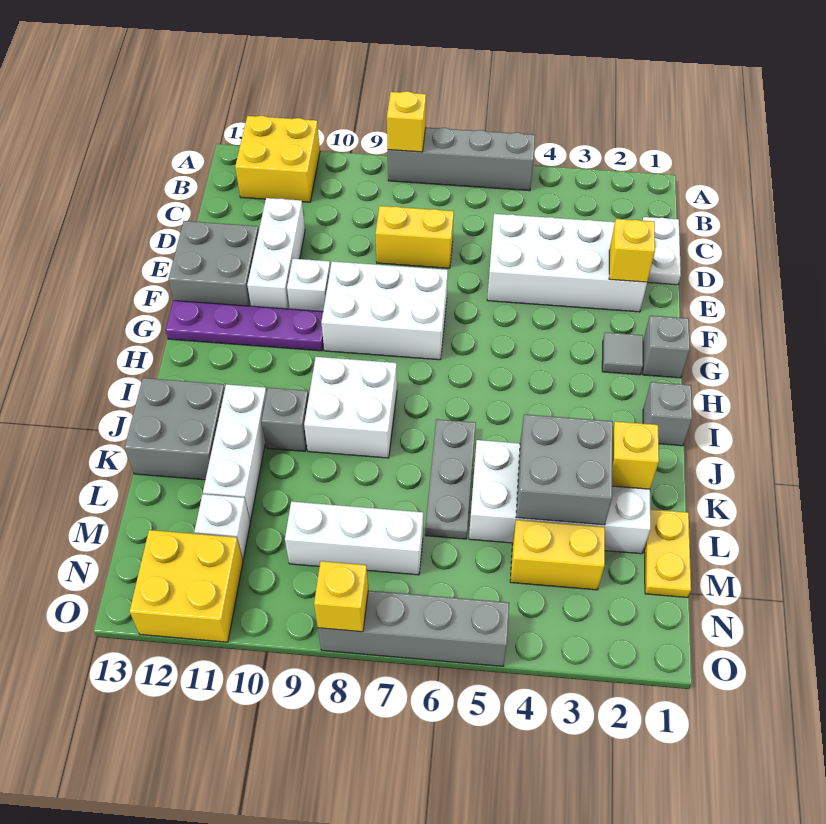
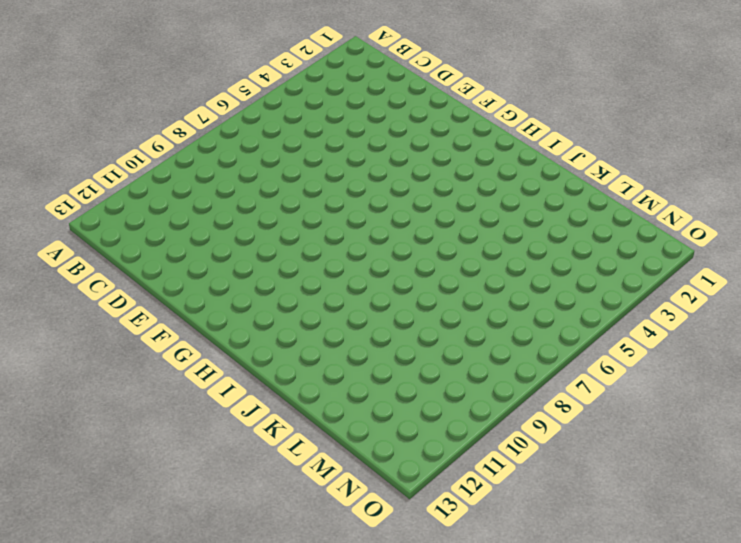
none -> grey brick A5:A8 level 1
none -> yellow brick A11:B12 level 1
none -> white plate C1:D1 level 1
none -> white brick D2:E5 level 1

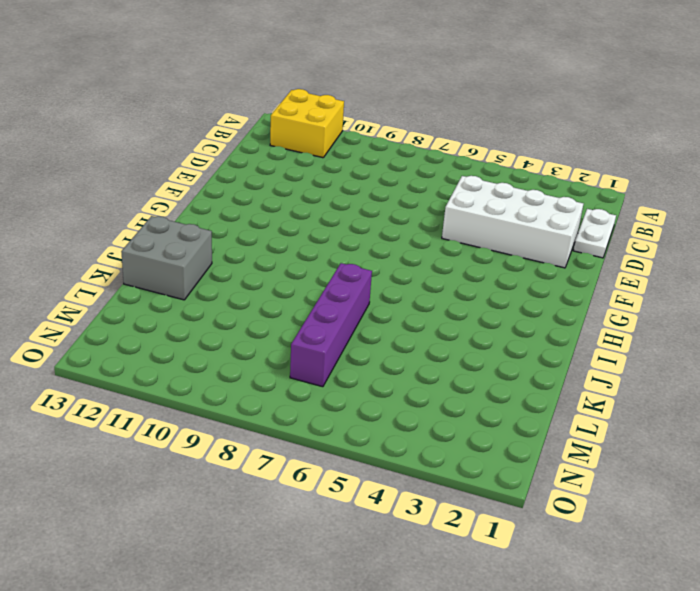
purple brick J7:M7 level 1 -> white brick M7:M9 level 1
none -> grey brick A5:A8 level 1
none -> yellow brick D7:D8 level 1
none -> white brick D11:F11 level 1
none -> grey brick E12:F13 level 1

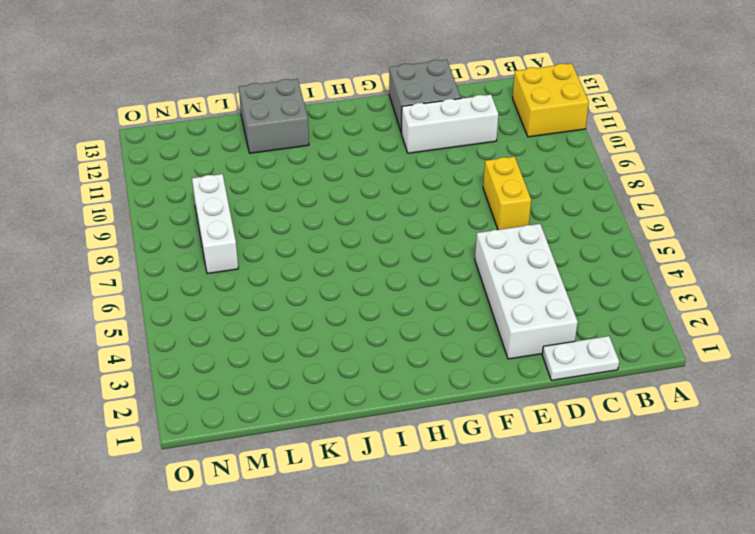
none -> grey brick A5:A8 level 1
none -> white brick F7:G9 level 1
none -> white brick F10 level 1
none -> grey brick G1 level 1

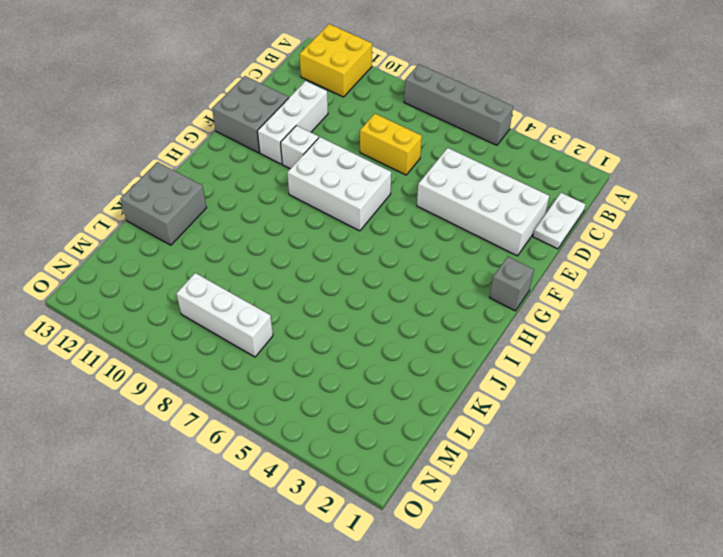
none -> grey tile G2 level 1
none -> purple plate G10:G13 level 1
none -> grey brick I1 level 1
none -> white brick I8:J9 level 1

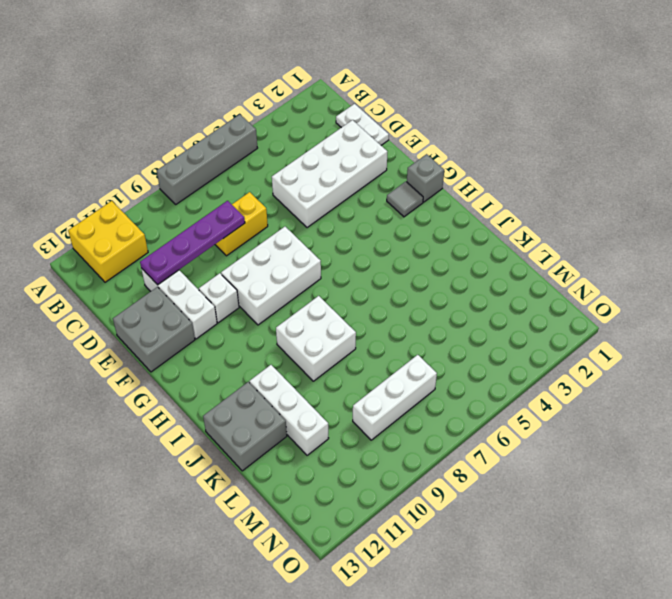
purple plate D8:D11 level 2 -> purple plate G10:G13 level 1
none -> grey brick I1 level 1
none -> grey plate J6:L6 level 1
none -> grey brick J10 level 1
none -> white brick K2:L5 level 1

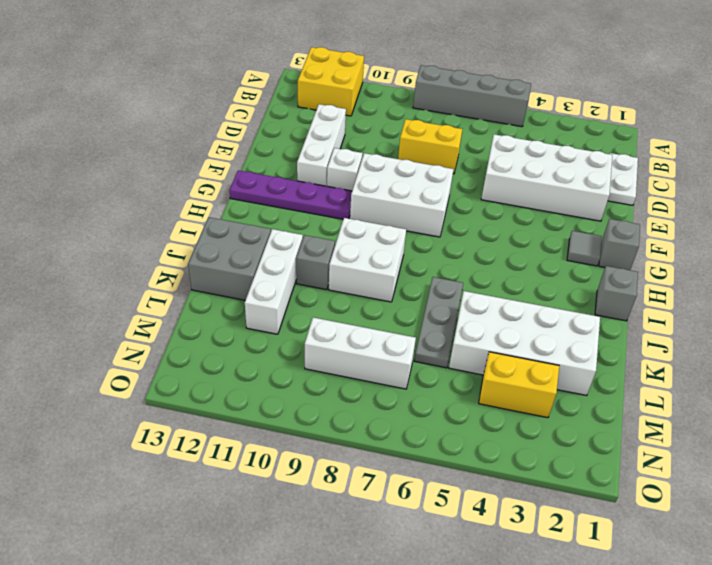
none -> grey brick E12:F13 level 1
none -> yellow plate L1:M1 level 1
none -> white brick M11 level 1
none -> yellow brick N11:O12 level 1

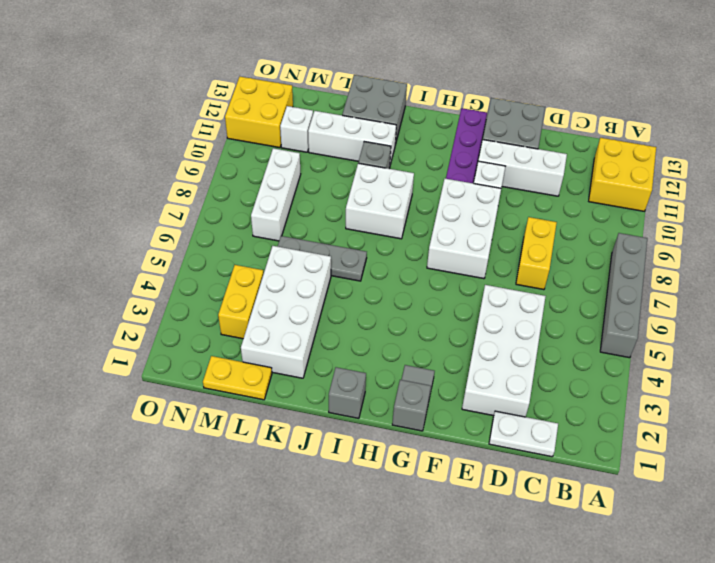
none -> grey brick O5:O8 level 1
none -> yellow brick A8 level 2
none -> yellow brick E2 level 2
none -> yellow brick K2 level 2

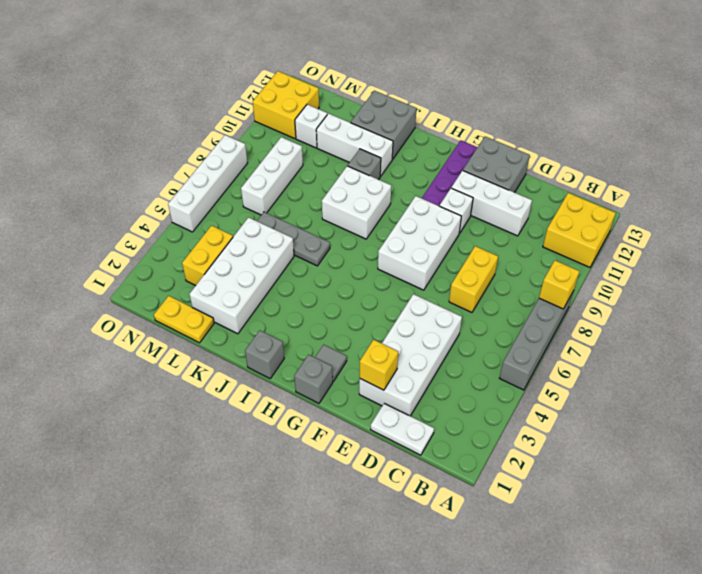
white brick O5:O8 level 1 -> grey brick O5:O8 level 1
none -> yellow brick K2 level 2
none -> grey brick K3:L4 level 2
none -> yellow brick O8 level 2

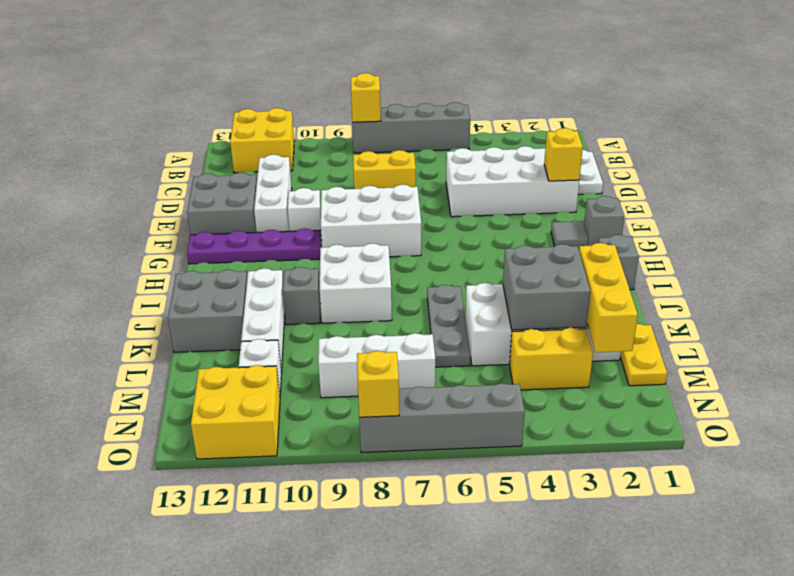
yellow brick K2:M2 level 2 -> yellow brick K2 level 2

